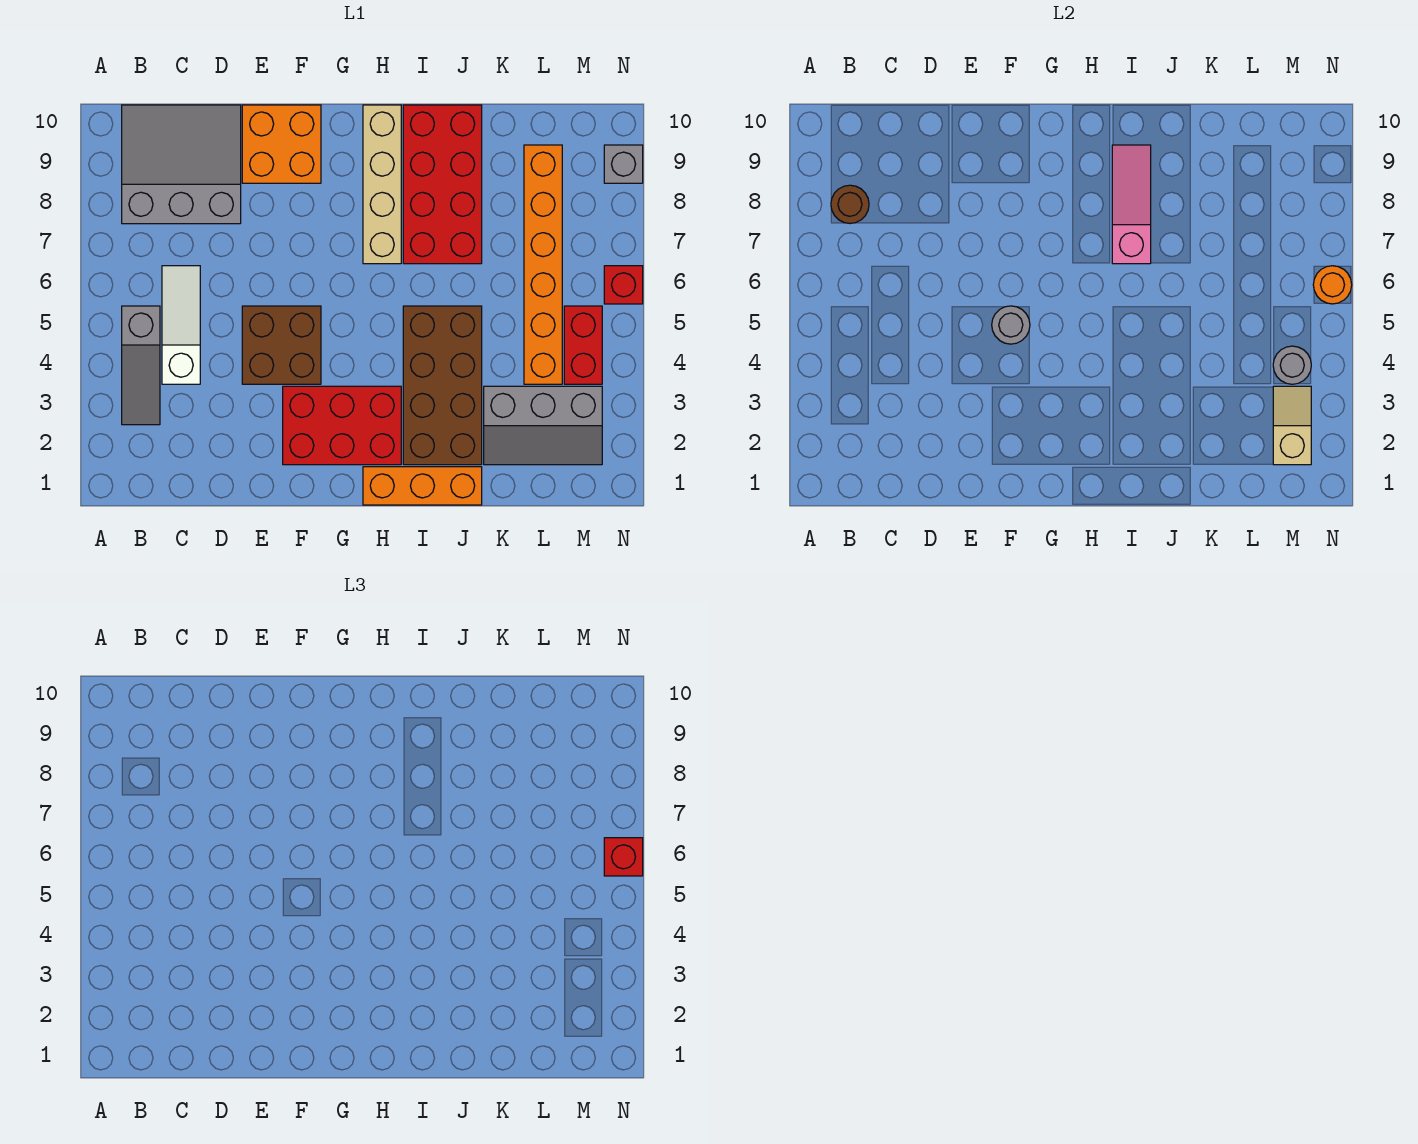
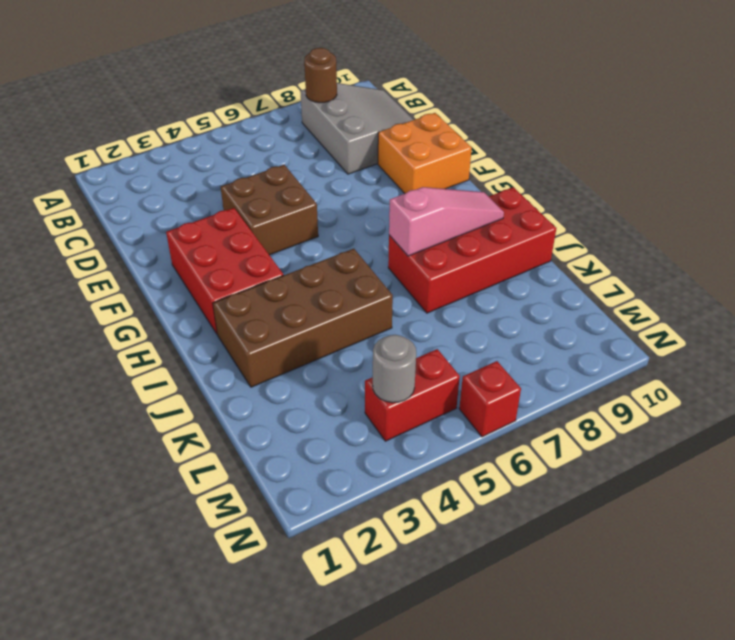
none -> grey slope B3:B5 level 1 top 5
none -> white slope C4:C6 level 1 top 4
none -> orange brick H1:J1 level 1

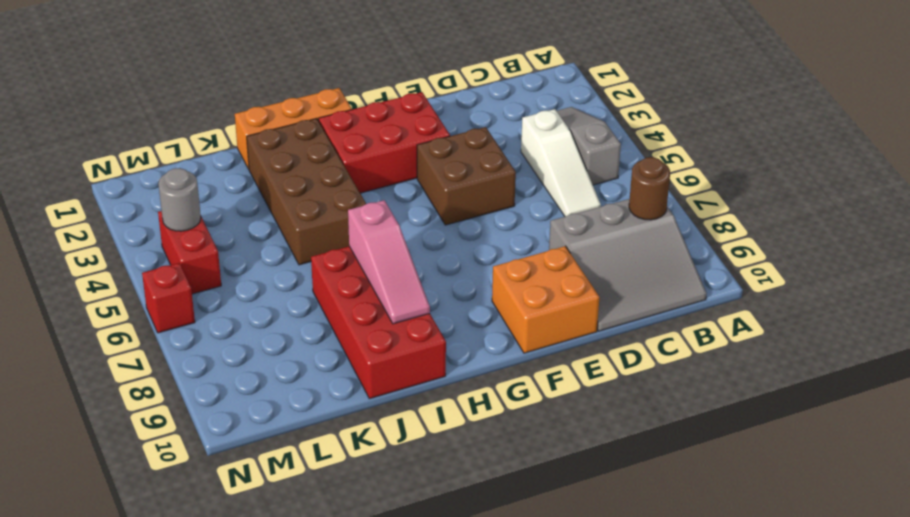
none -> tan brick H7:H10 level 1
none -> grey slope K2:M3 level 1 top 3
none -> orange brick L4:L9 level 1

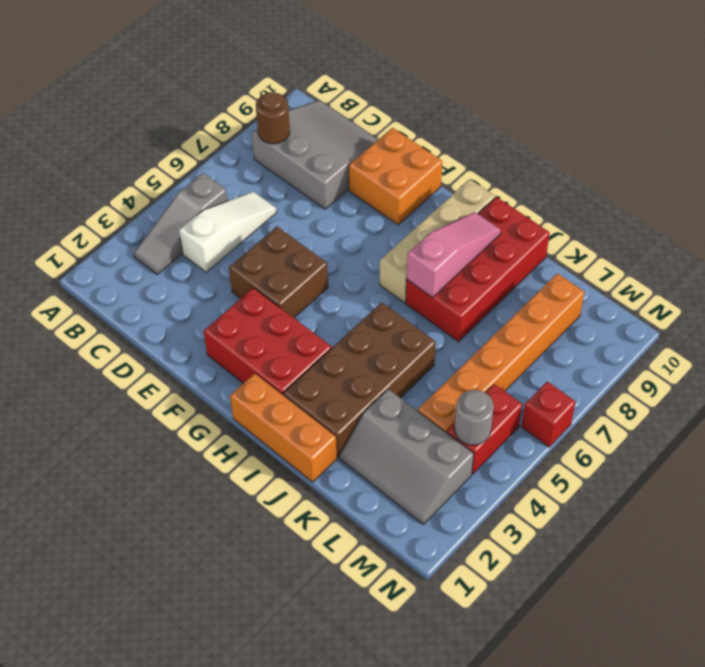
none -> grey brick N9 level 1
none -> grey round brick F5 level 2
none -> tan slope M2:M3 level 2 top 2

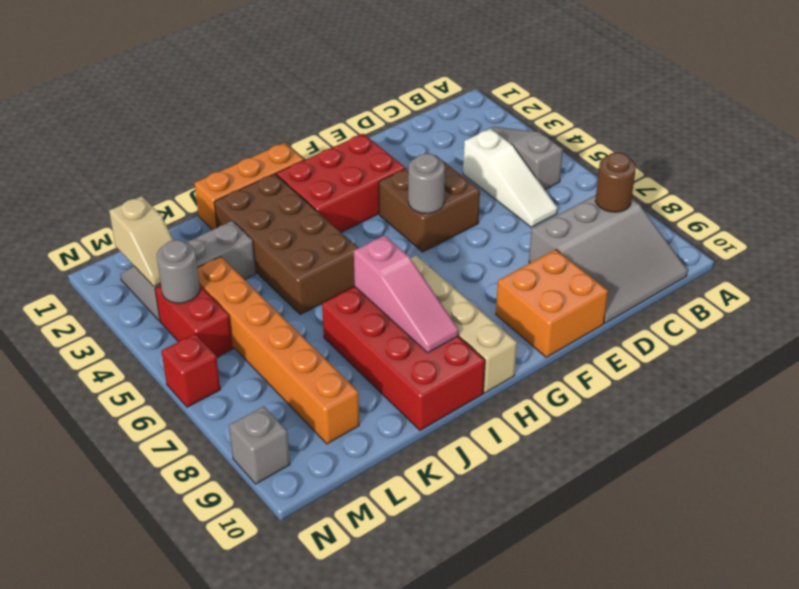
none -> orange round brick N6 level 2
none -> red brick N6 level 3

